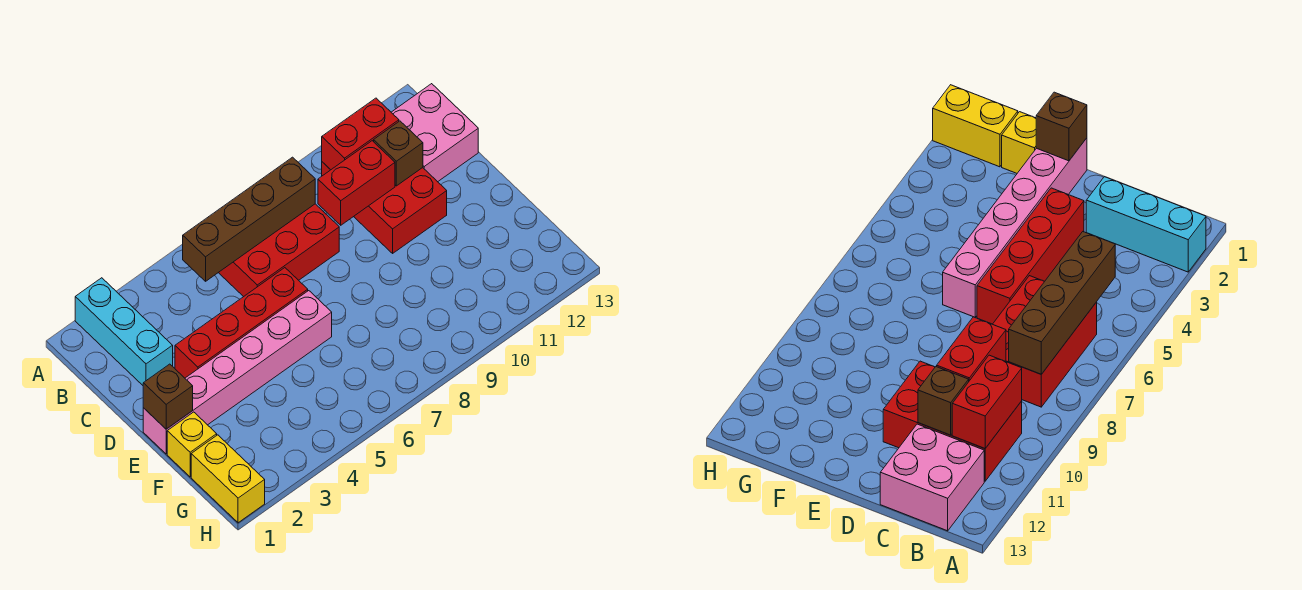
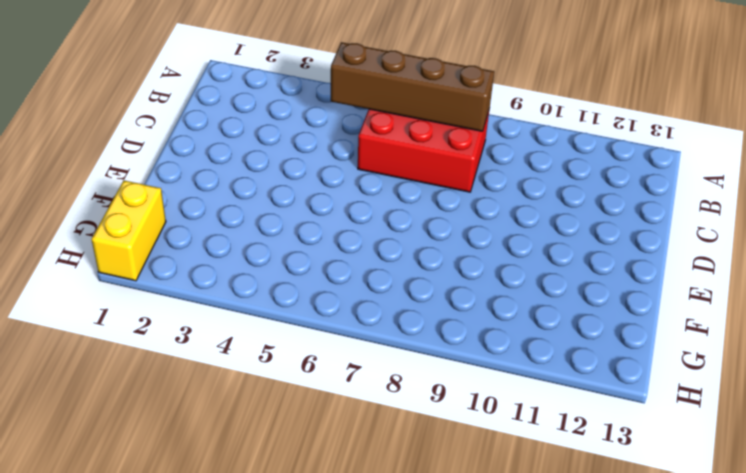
none -> cyan brick A2:C2 level 1
none -> red brick B10:D11 level 1
none -> pink brick B12:C13 level 1

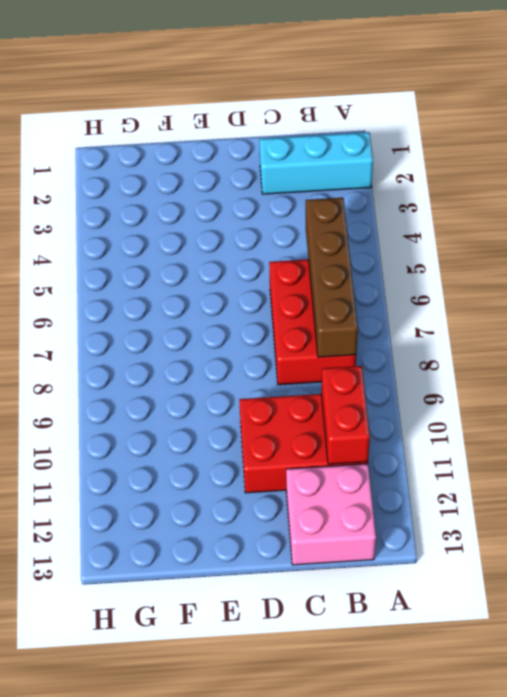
none -> red brick D3:D6 level 1
none -> pink brick E1:E6 level 1
none -> yellow brick F1 level 1

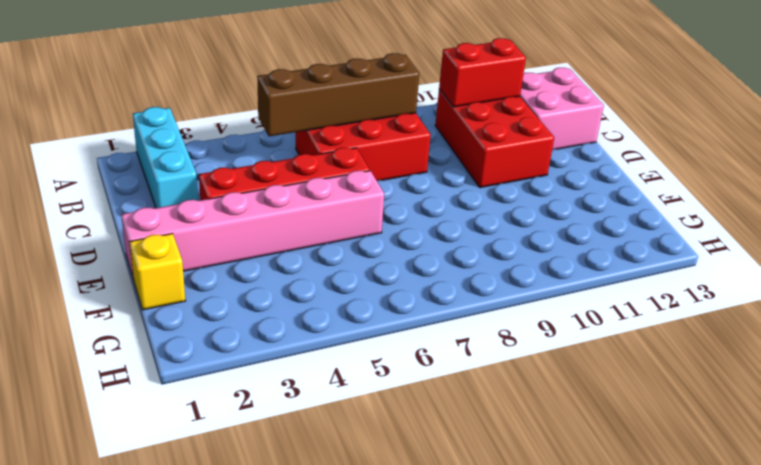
none -> yellow brick G1:H1 level 1
none -> red brick C9:C10 level 2
none -> brown brick C11 level 2

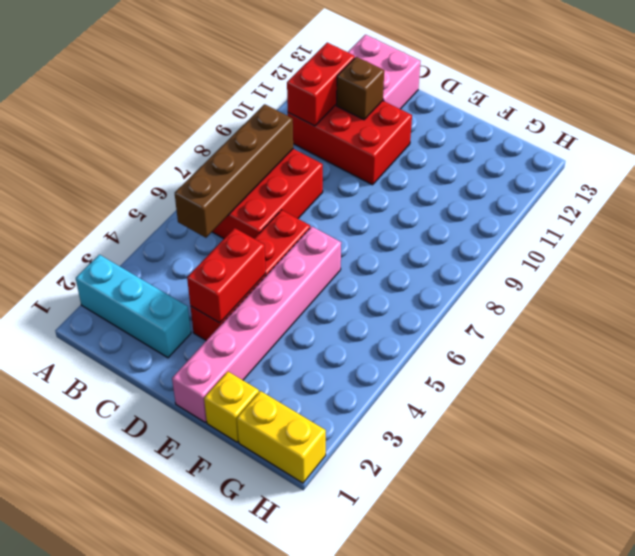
red brick D3:D4 level 2 -> red brick C9:C10 level 2
none -> brown brick E1 level 2

